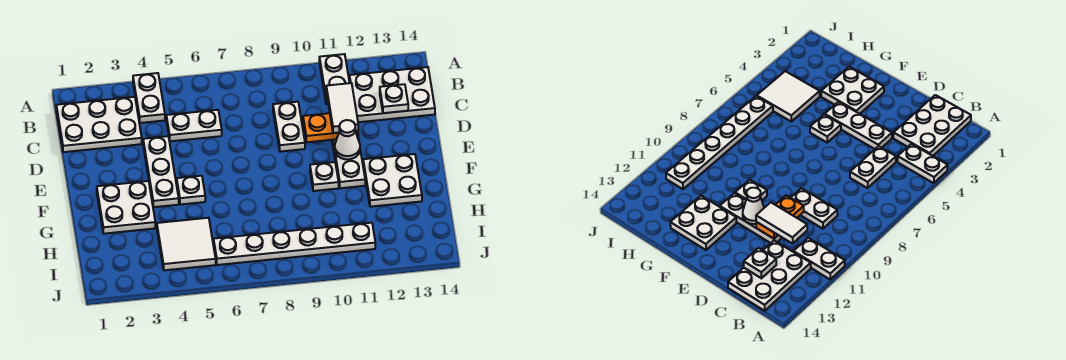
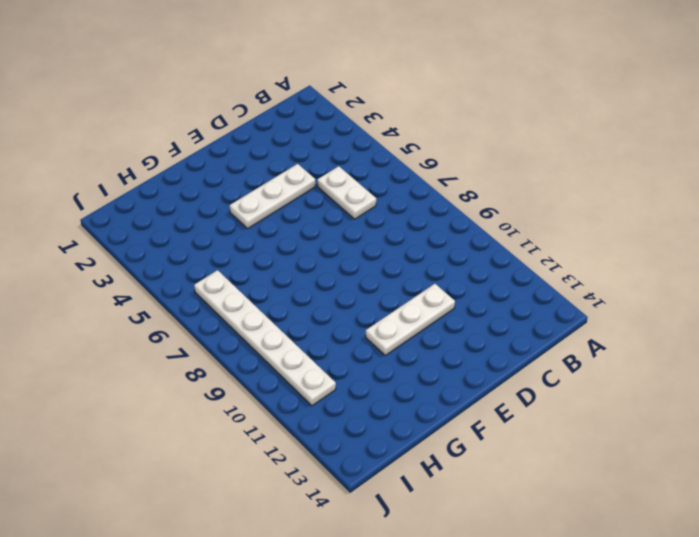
none -> white plate A4:B4 level 1
none -> white plate A11:B11 level 1
none -> white plate B1:C3 level 1

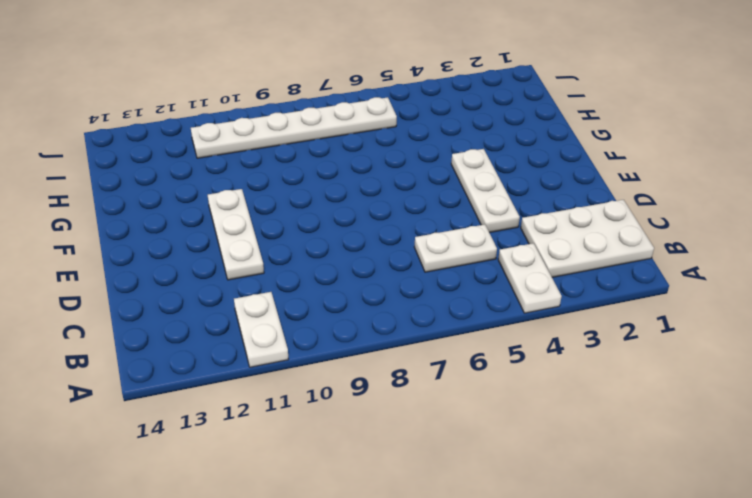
none -> white plate B12:C14 level 1
none -> white plate C9:D9 level 1
none -> white plate F2:G3 level 1

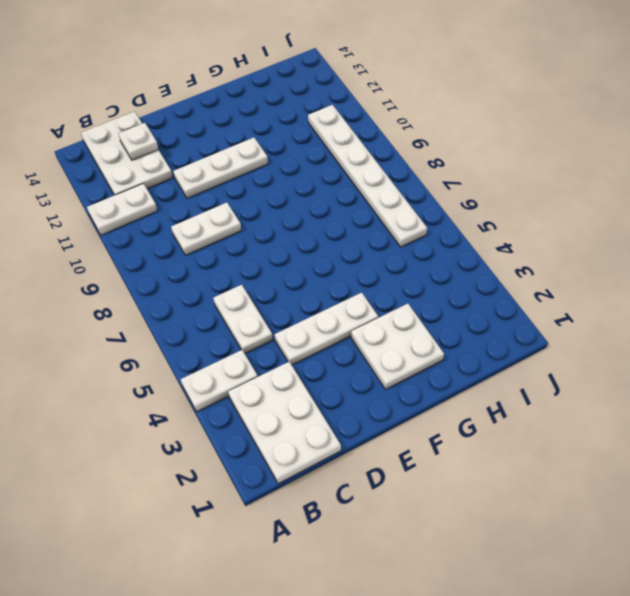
none -> white plate F5 level 1
none -> white plate F10 level 1
none -> white plate F12:G13 level 1

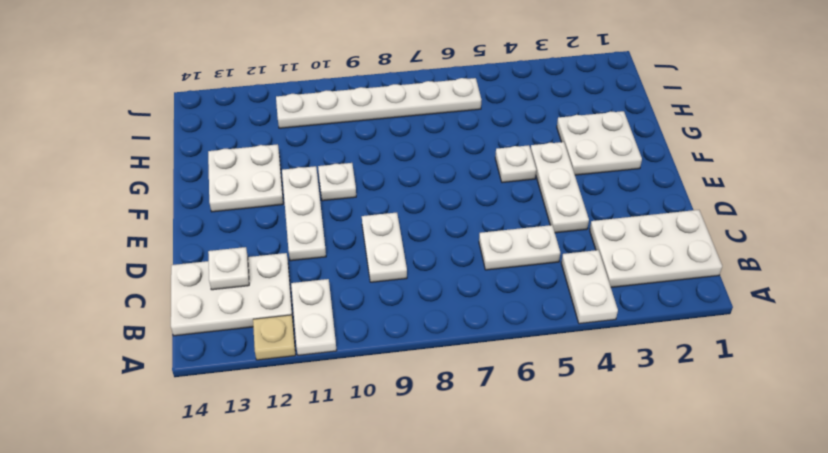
tan plate A12 level 1 -> none
none -> white tile H4:I5 level 1
none -> orange plate D10:D11 level 2
none -> white cone E11 level 2

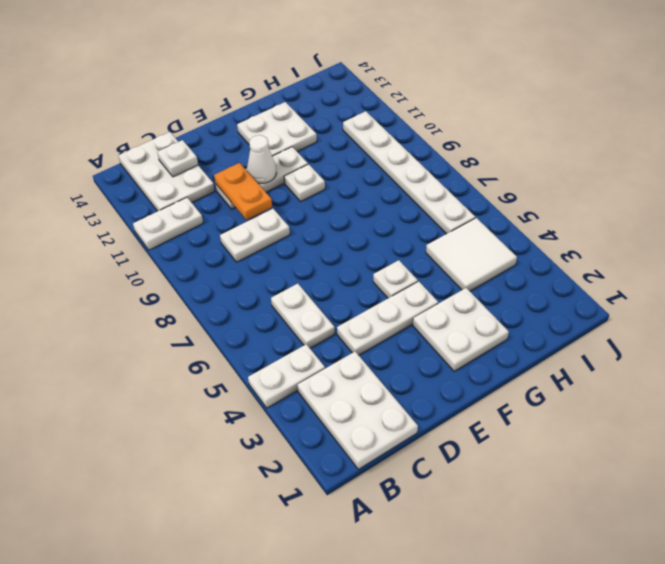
none -> white tile C11:D11 level 3

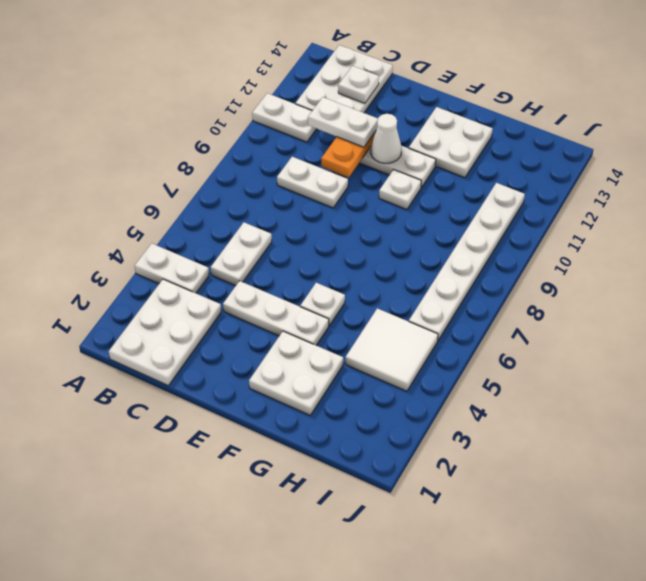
white plate C11:D11 level 3 -> white tile C11:D11 level 3

